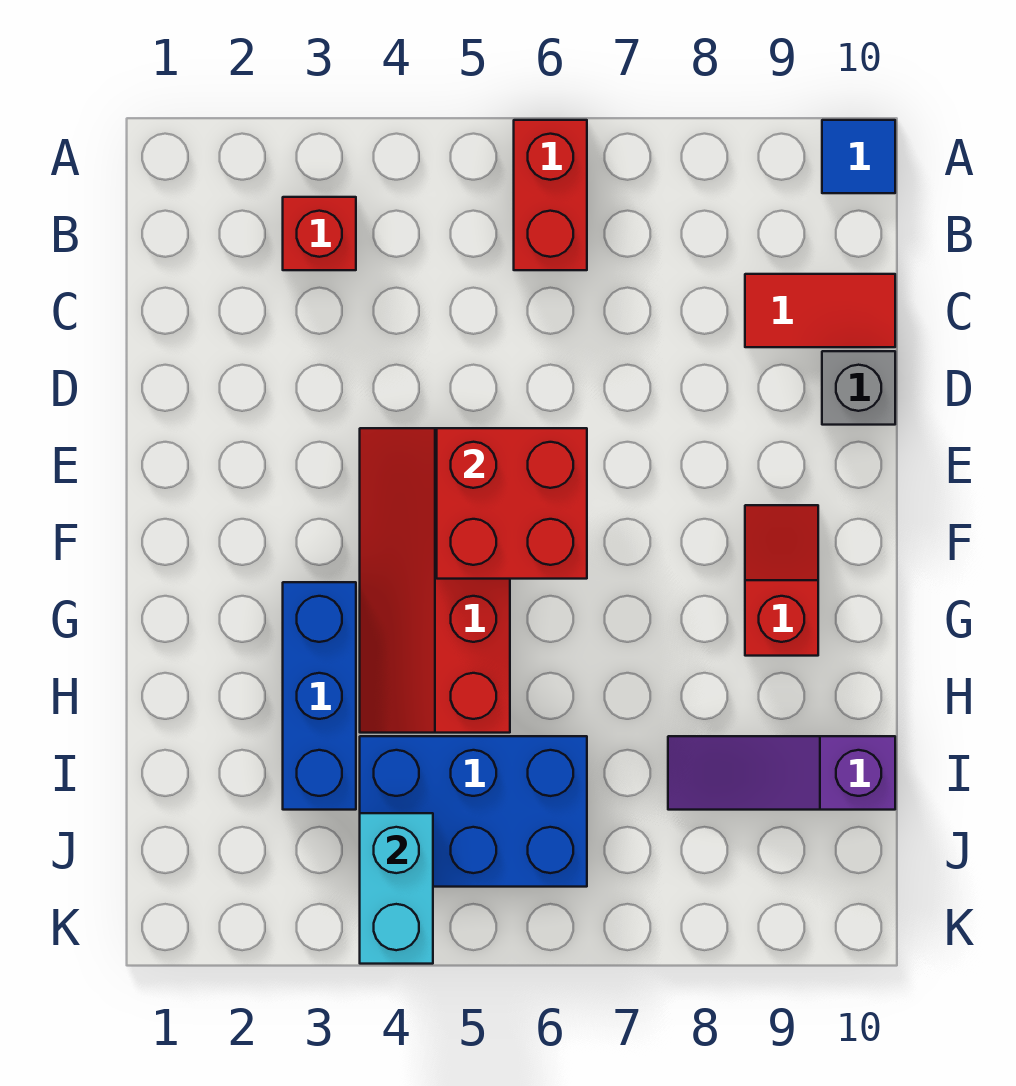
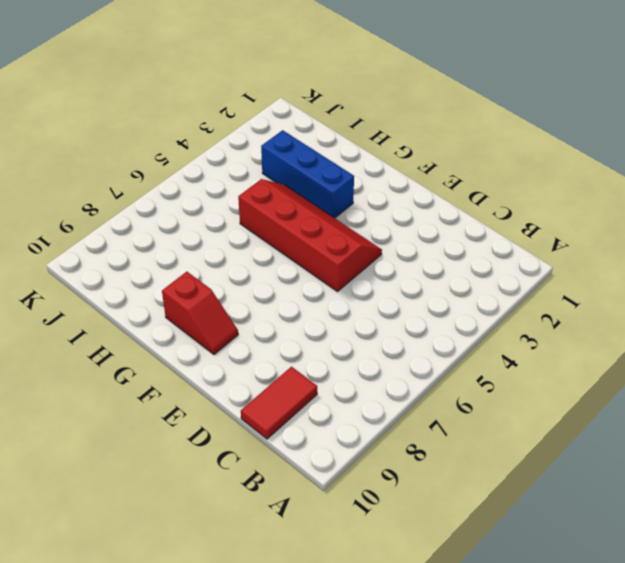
none -> red brick A6:B6 level 1
none -> blue tile A10 level 1
none -> red brick B3 level 1

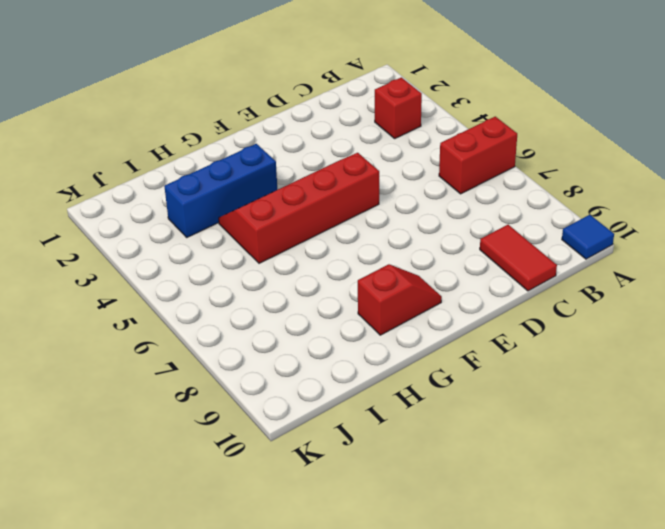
none -> grey brick D10 level 1
none -> blue brick I4:J6 level 1
none -> purple slope I8:I10 level 1 top 10

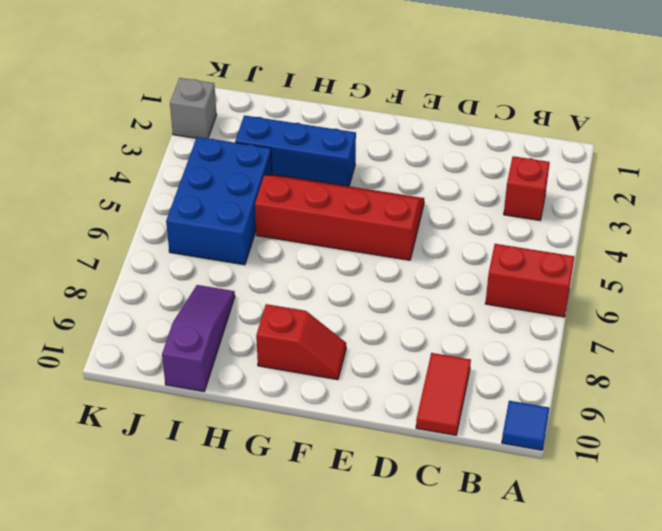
grey brick K2 level 1 -> grey brick D10 level 1
none -> red brick E5:F6 level 2
none -> cyan brick J4:K4 level 2

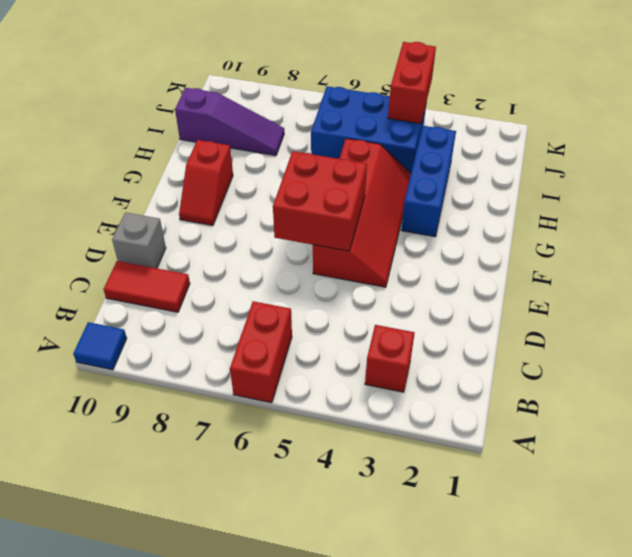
red brick J4:K4 level 2 -> cyan brick J4:K4 level 2

